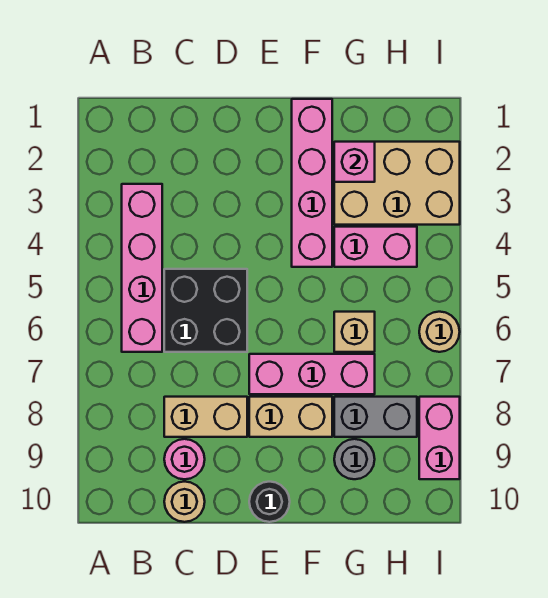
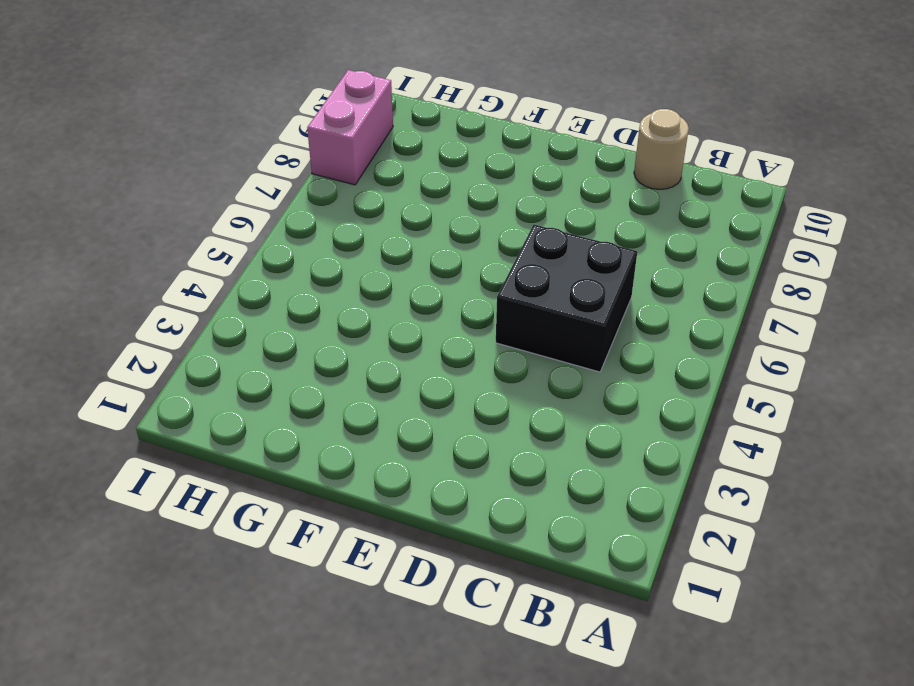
none -> pink brick B3:B6 level 1
none -> tan brick C8:D8 level 1
none -> pink round brick C9 level 1

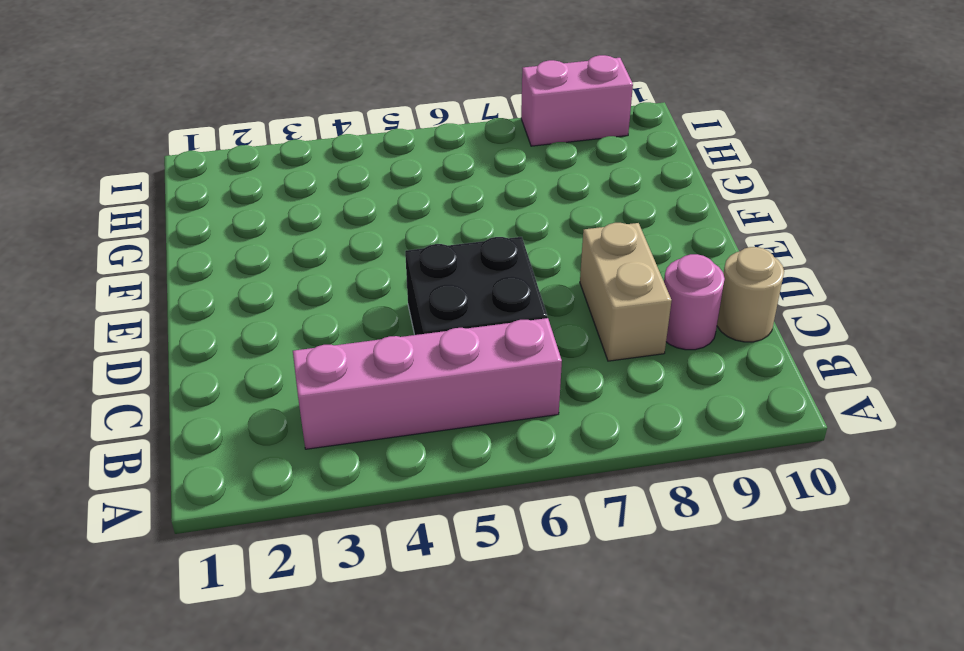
none -> pink brick E7:G7 level 1
none -> tan brick E8:F8 level 1
none -> black round brick E10 level 1

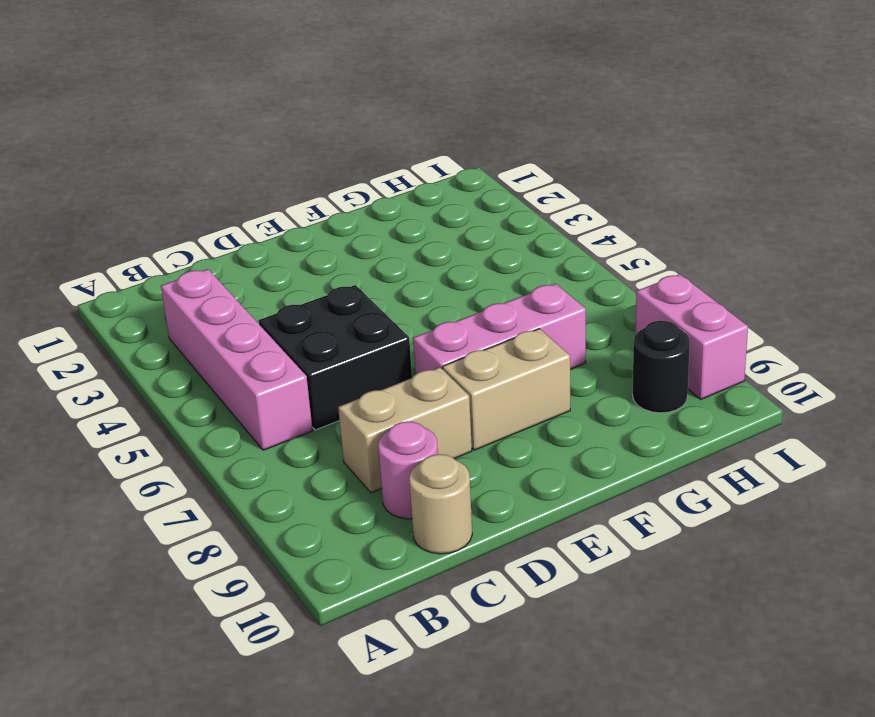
black round brick H9 level 1 -> black round brick E10 level 1
none -> pink brick F1:F4 level 1
none -> tan brick G2:I3 level 1
none -> pink brick G4:H4 level 1

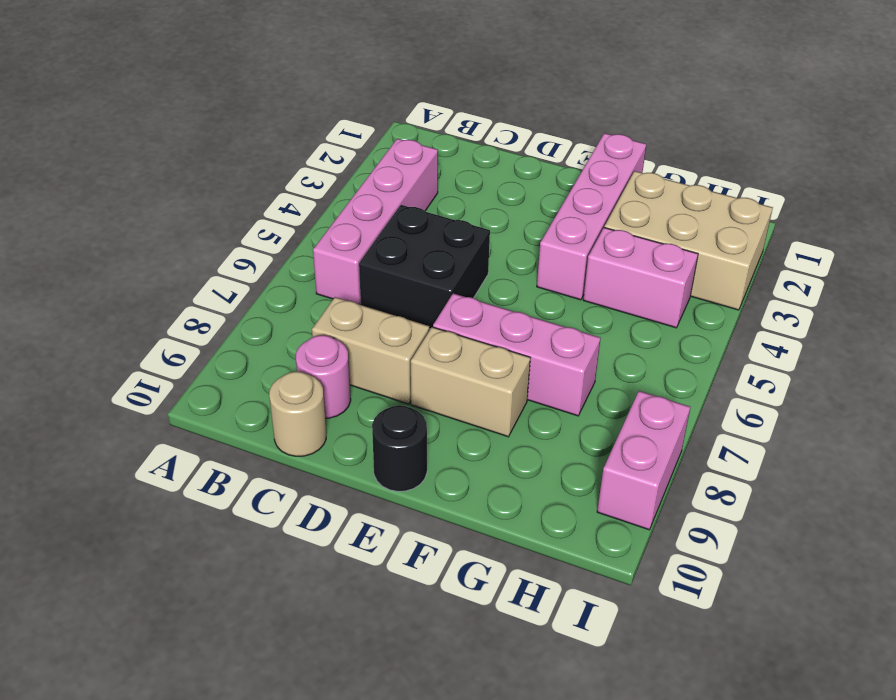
none -> tan brick G6 level 1
none -> grey brick G8:H8 level 1
none -> grey round brick G9 level 1

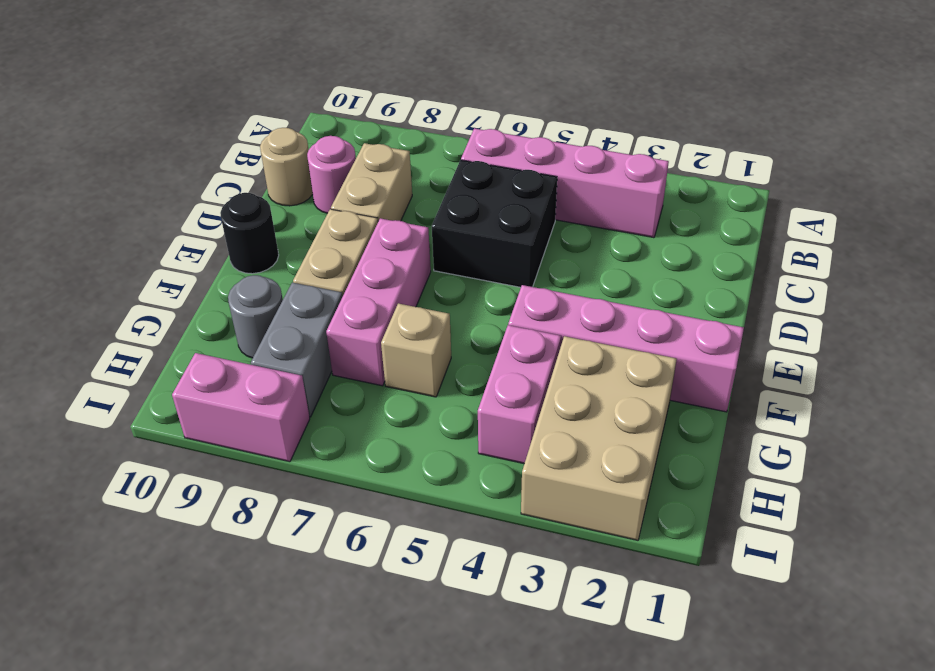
none -> tan round brick I6 level 1
none -> pink brick G2 level 2

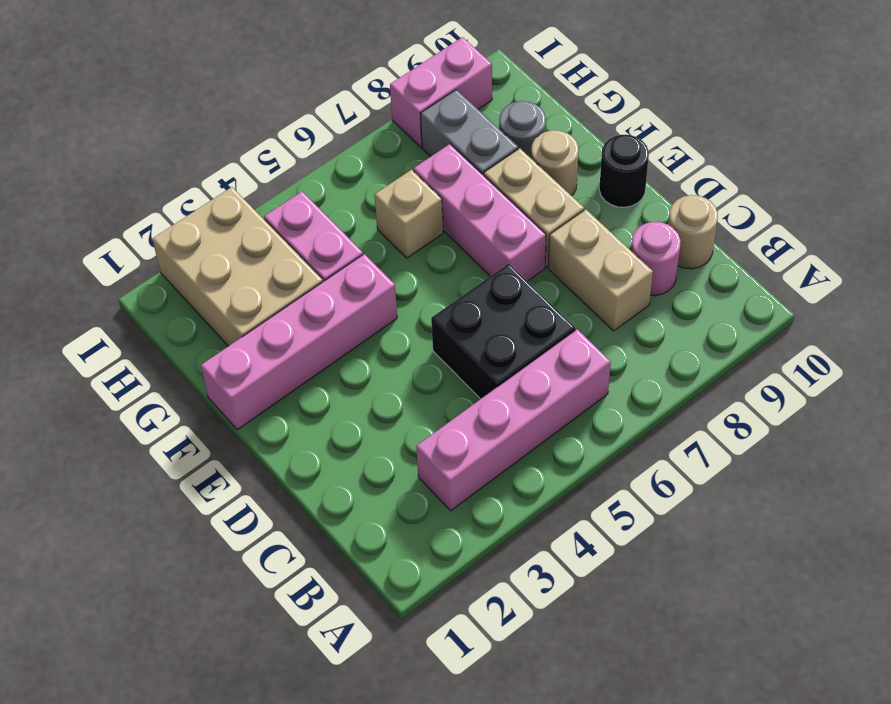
tan round brick F9 level 1 -> tan round brick I6 level 1
none -> pink brick G2 level 2

